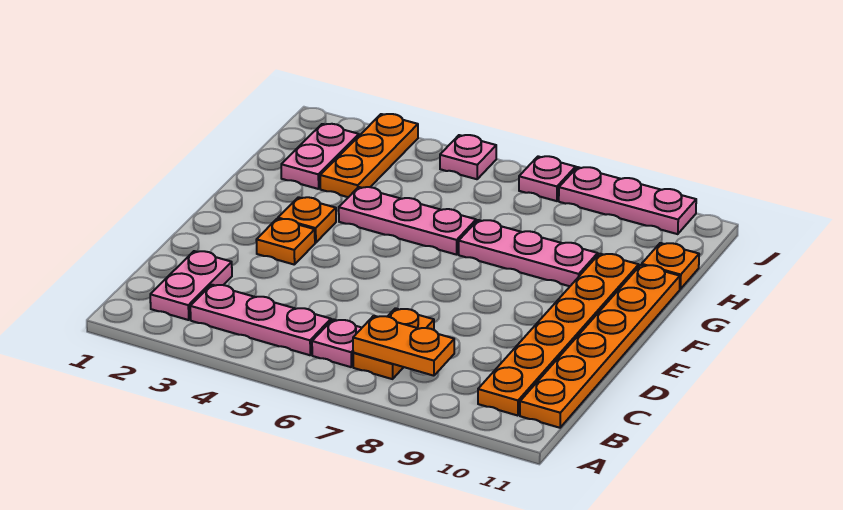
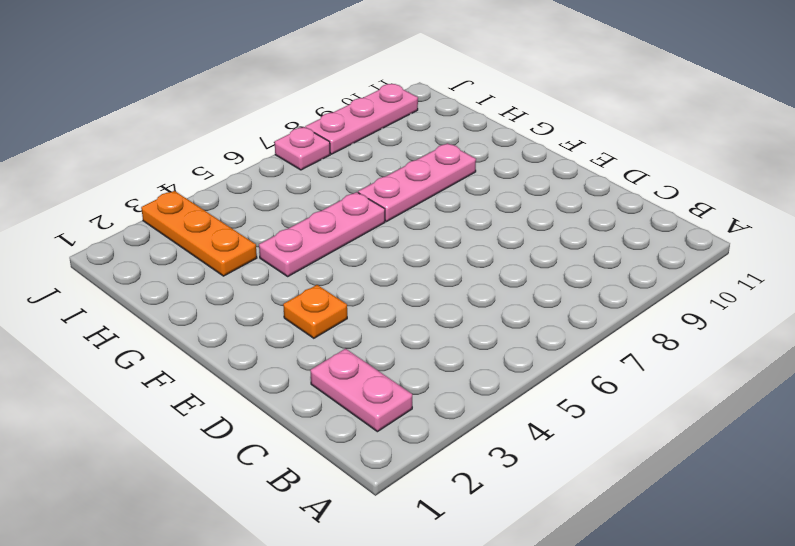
none -> pink plate B3:B5 level 1
none -> pink plate B6 level 1
none -> orange plate B7:C7 level 1

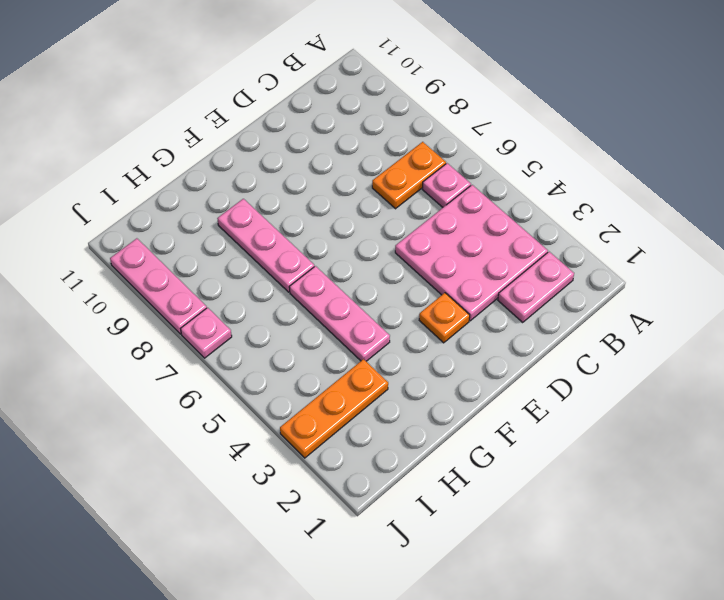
pink plate B3:D5 level 1 -> pink plate B3:B5 level 1
none -> orange plate B10:G10 level 1
none -> orange plate B11:G11 level 1
none -> orange plate F3 level 1

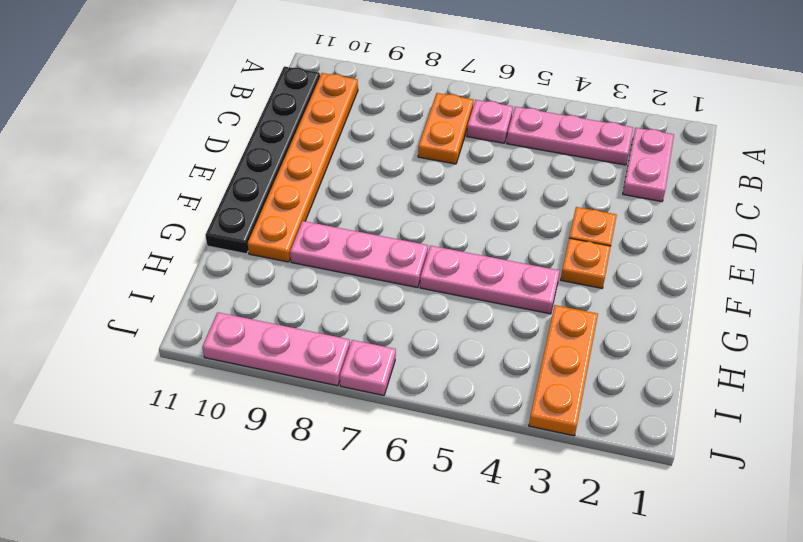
black plate B11:G11 level 1 -> orange plate B11:G11 level 1
none -> pink plate H2:I2 level 1
none -> orange plate H11 level 1
none -> pink plate J5 level 1

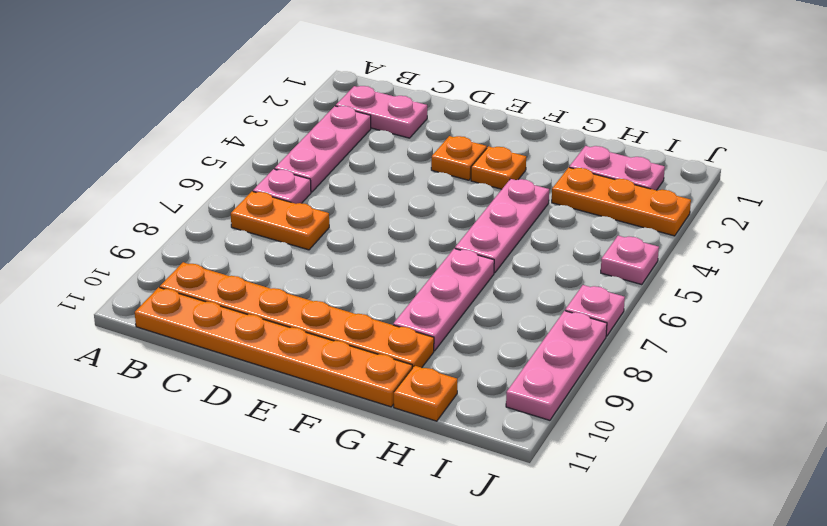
none -> orange plate B7:B8 level 2

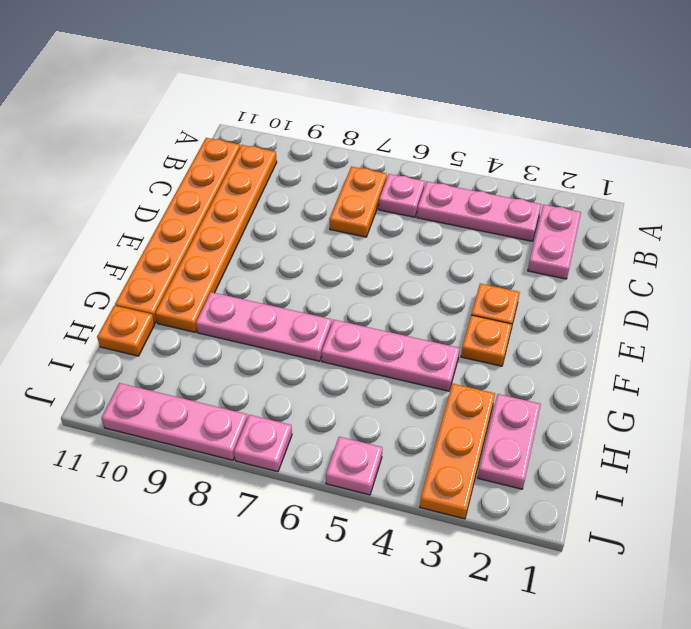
none -> orange plate B7:B8 level 2

